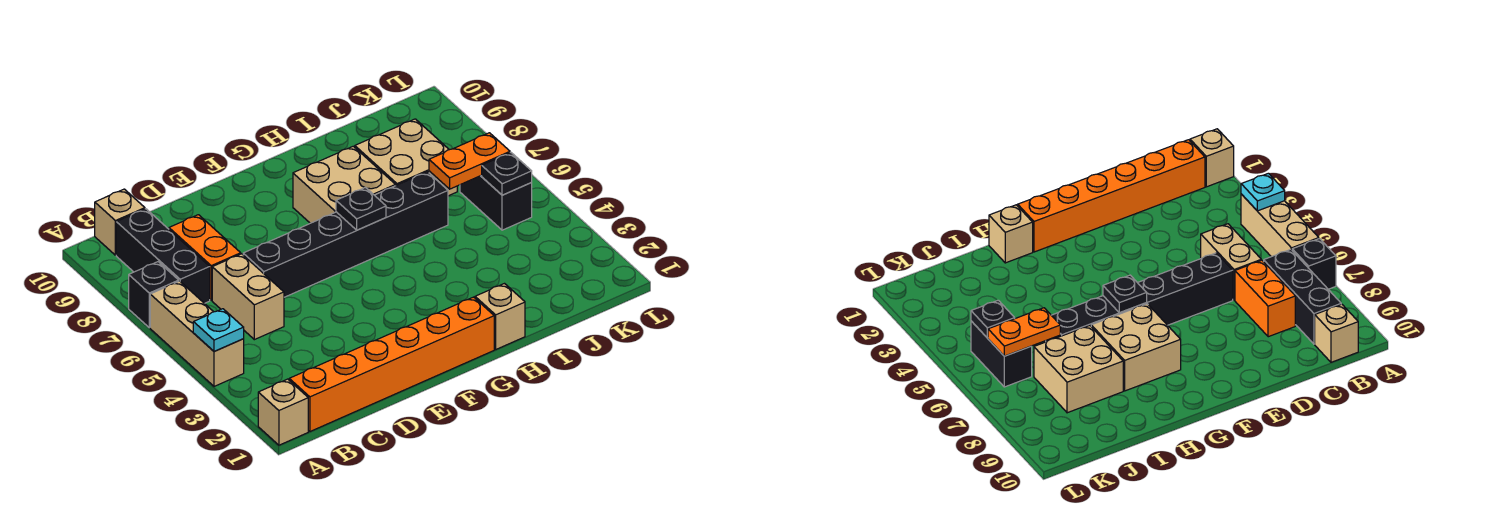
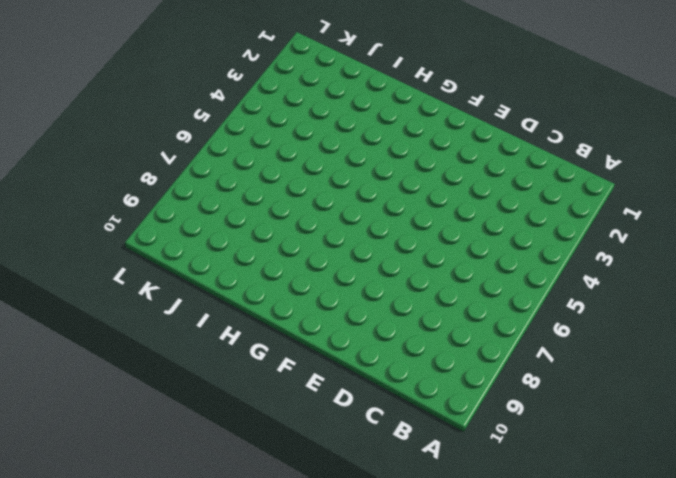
none -> tan brick A1 level 1
none -> tan brick A4:A6 level 1
none -> black brick A7 level 1

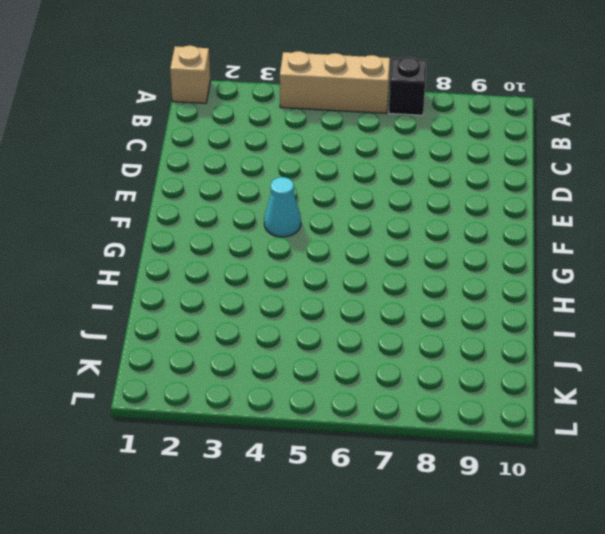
cyan cone F4 level 1 -> none
none -> orange brick B1:G1 level 1
none -> black brick B7:B9 level 1
none -> tan brick B10 level 1

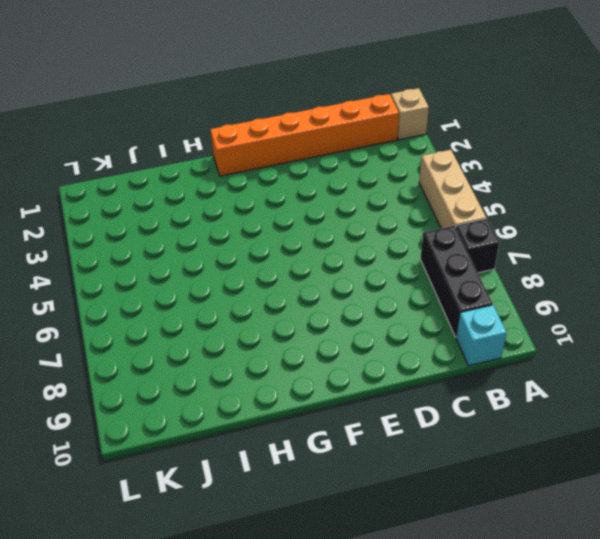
cyan brick B10 level 1 -> tan brick B10 level 1
none -> tan brick C5:C6 level 1
none -> orange brick C7:C8 level 1
none -> black brick D6:I6 level 1

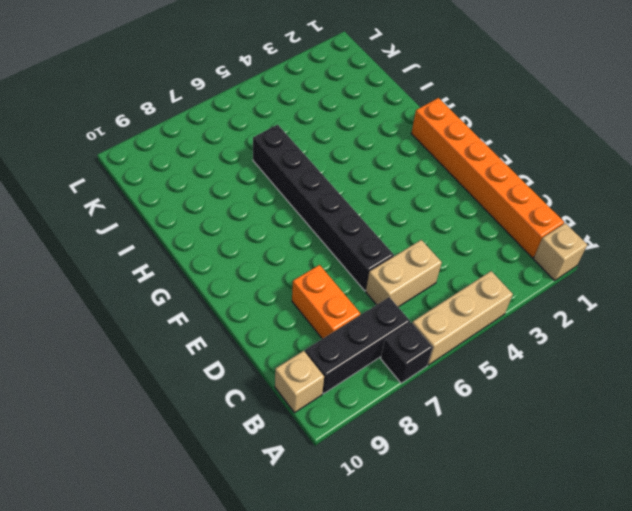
orange brick C8:D8 level 1 -> orange brick C7:C8 level 1
none -> tan brick G7:H8 level 1
none -> tan brick H1 level 1
none -> tan brick I7:J8 level 1

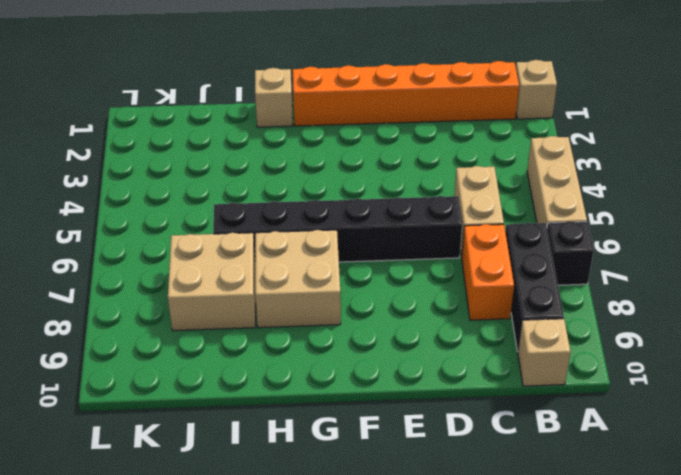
none -> black brick K5:K6 level 1
none -> cyan plate A4 level 2
none -> black plate G6 level 2

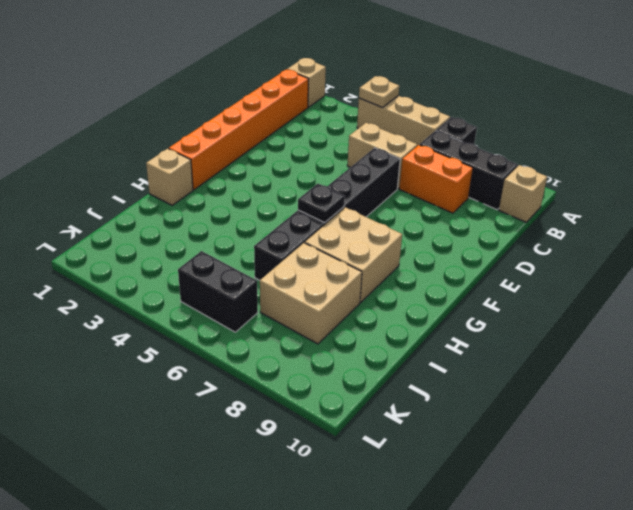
tan plate A4 level 2 -> cyan plate A4 level 2
none -> orange plate J6:K6 level 2
none -> black plate K5 level 2

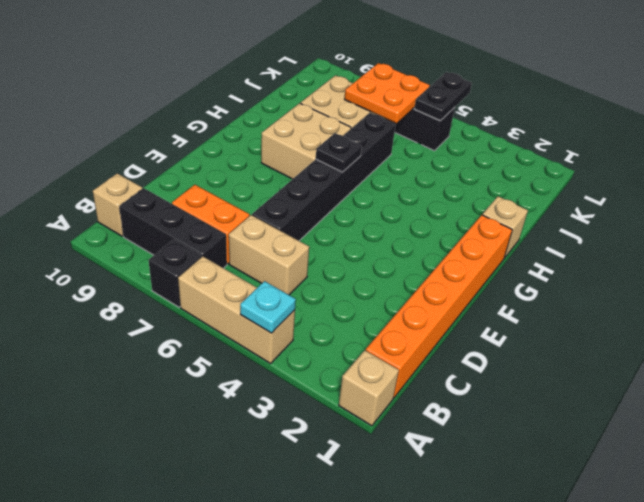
orange plate J6:K7 level 2 -> orange plate J6:K6 level 2
black plate K5:L5 level 2 -> black plate K5 level 2

